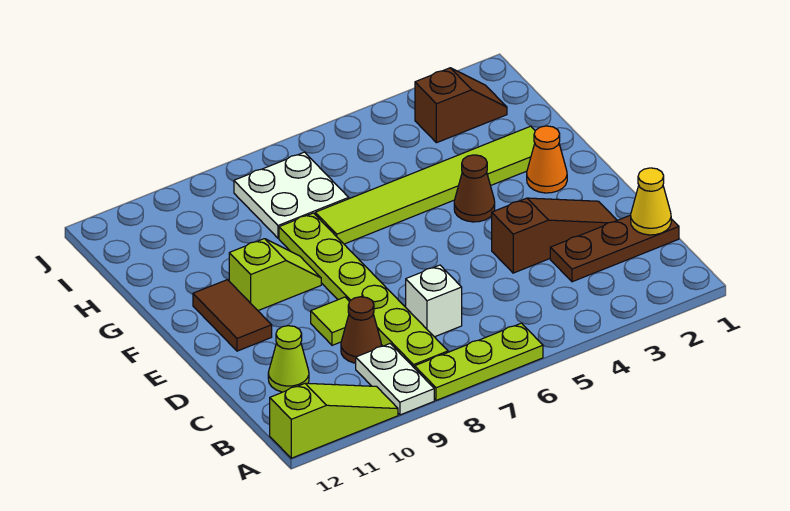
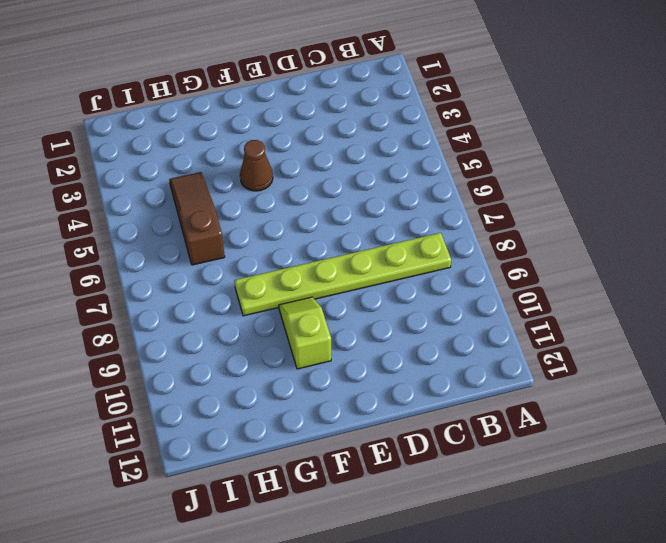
brown slope H4:H6 level 1 top 6 -> brown slope D2:D4 level 1 top 4
none -> lime plate A6:A8 level 1
none -> white plate A9:B9 level 1
none -> lime slope A10:A12 level 1 top 12

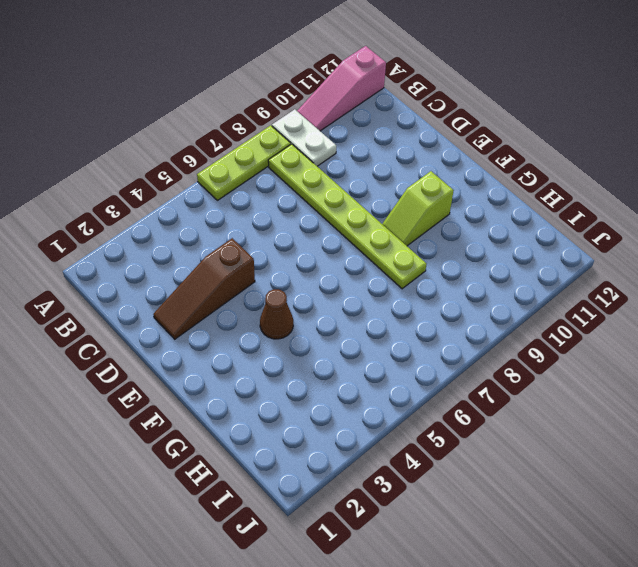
pink slope A10:A12 level 1 top 12 -> lime slope A10:A12 level 1 top 12
none -> brown plate C1:C3 level 1
none -> white brick C7 level 1
none -> brown cone C9 level 1

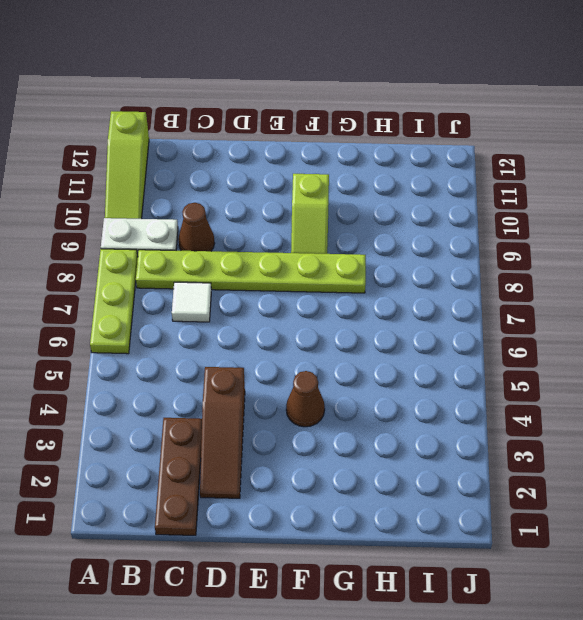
white tile C7 level 1 -> white brick C7 level 1
none -> lime cone C11 level 1
none -> lime tile D9 level 1
none -> brown tile E11:F11 level 1

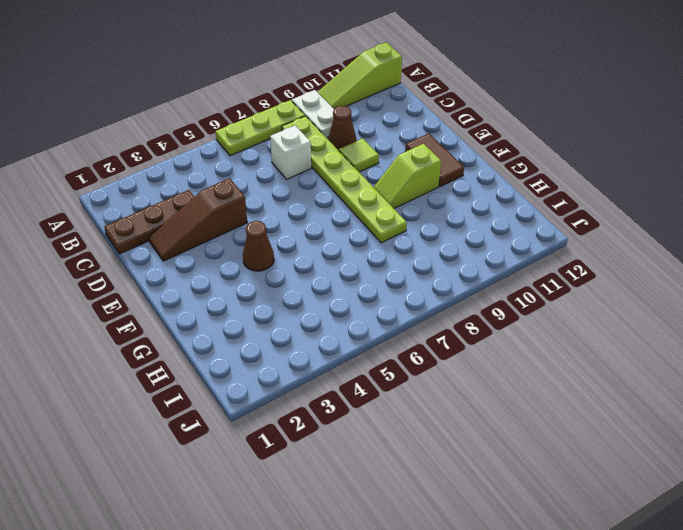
none -> lime cone C11 level 1
none -> orange cone F2 level 1
none -> lime tile G2:G7 level 1

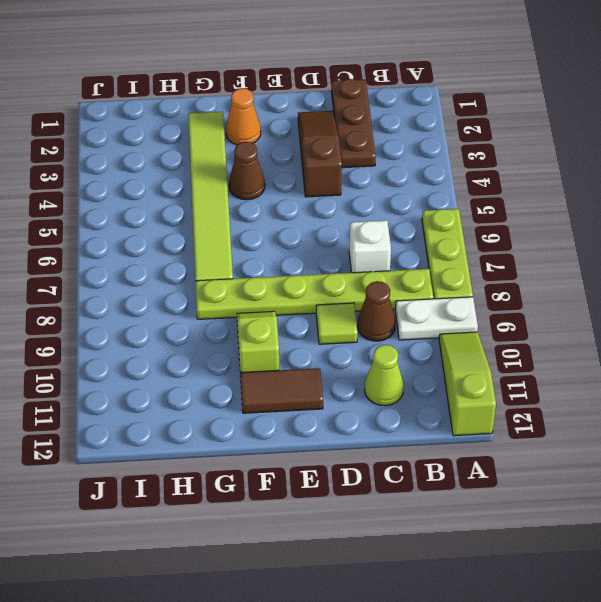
none -> white plate H7:I8 level 1
none -> brown slope I2:I3 level 1 top 3
none -> yellow cone C1 level 2

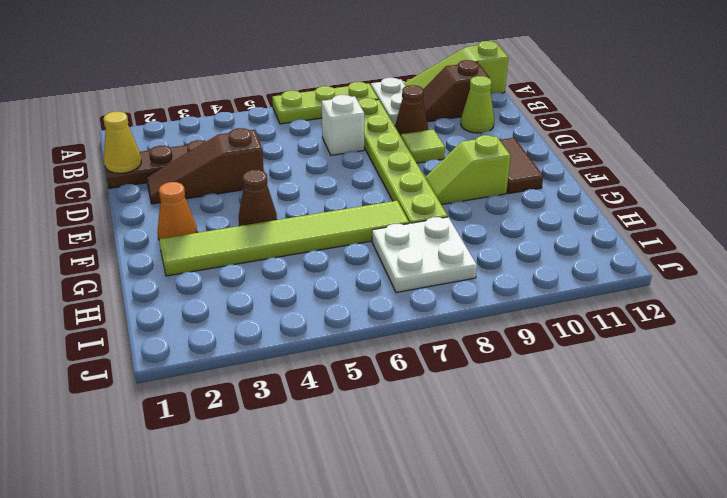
brown slope B10:B11 level 1 top 11 -> brown slope I2:I3 level 1 top 3

